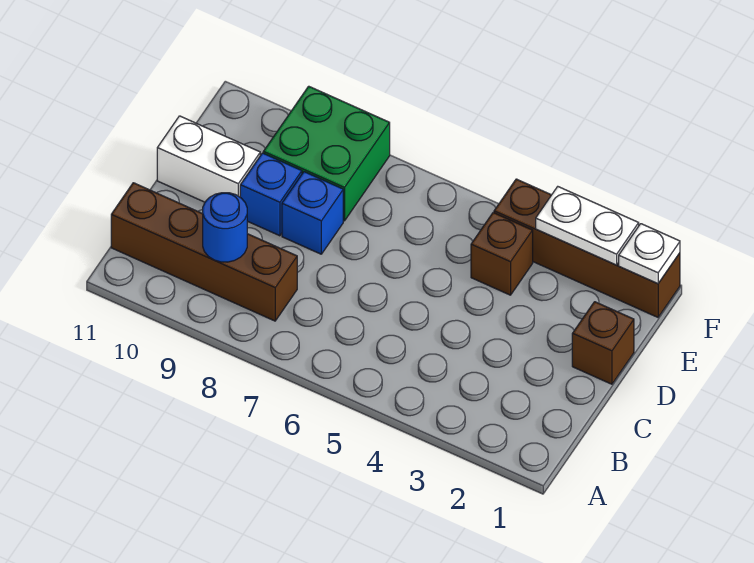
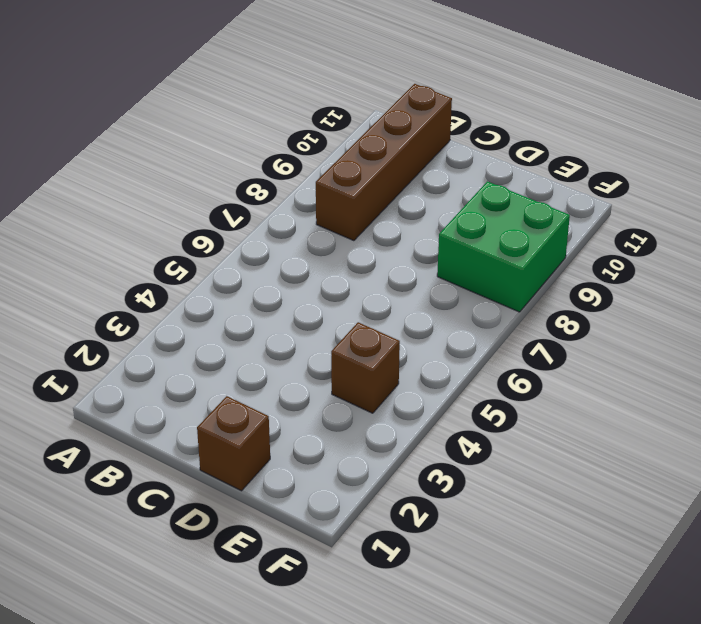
none -> blue brick D8 level 1
none -> blue brick D9 level 1

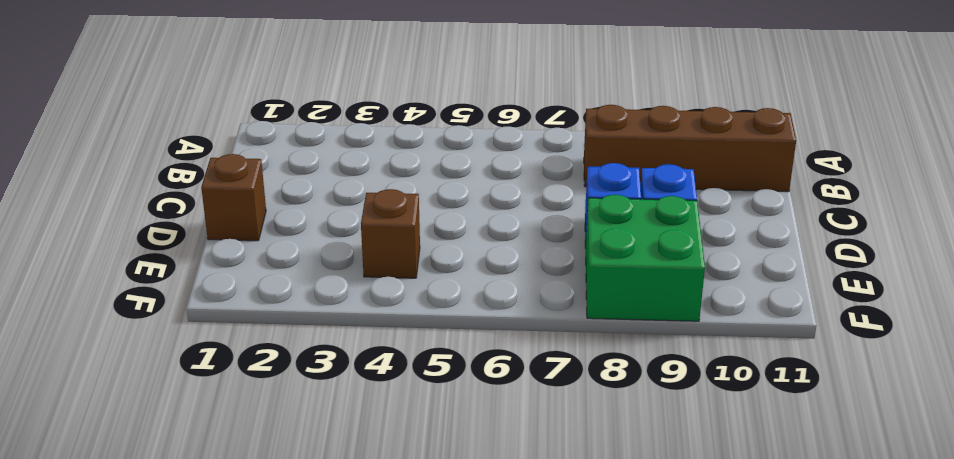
none -> white brick D10:D11 level 1
none -> brown brick F1:F4 level 1

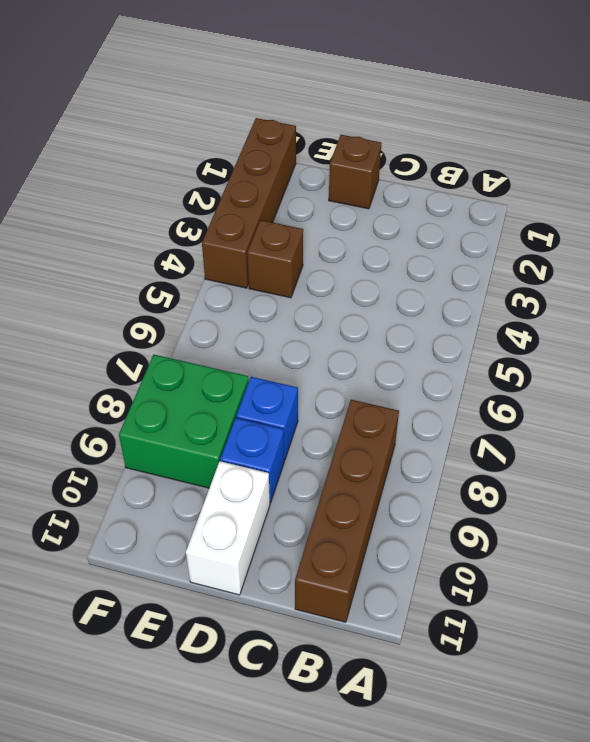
none -> blue round brick B9 level 2
none -> white plate F1 level 2

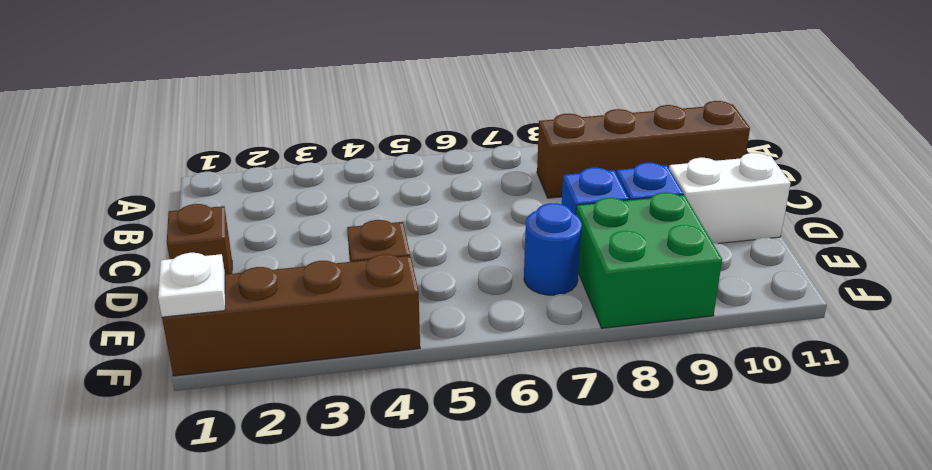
blue round brick E7 level 1 -> blue round brick B9 level 2
none -> white plate F2:F3 level 2

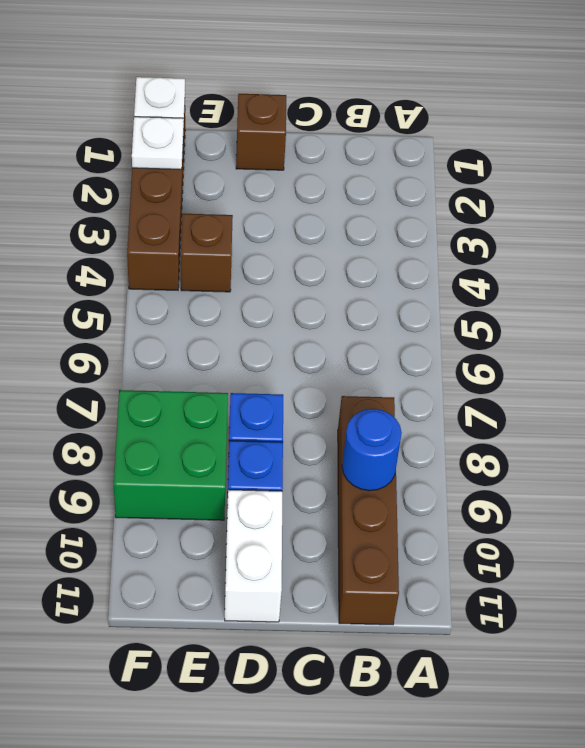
white plate F2 level 2 -> white plate F2:F3 level 2

